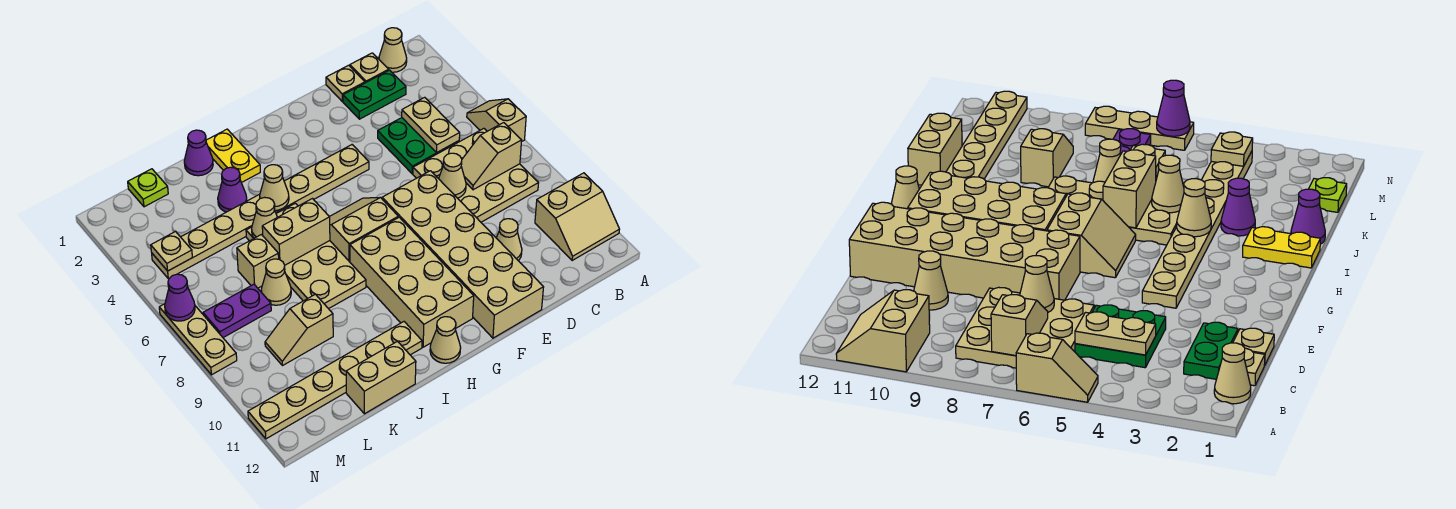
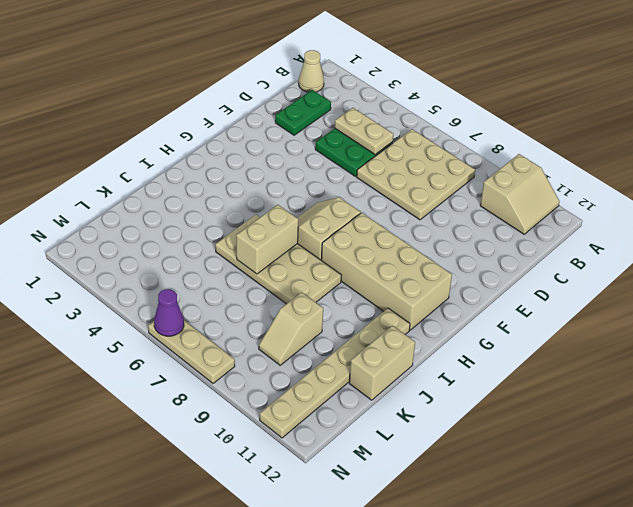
none -> tan slope A5:A6 level 1 top 6
none -> tan plate C1 level 1
none -> tan plate D1 level 1
none -> tan cone D10 level 1

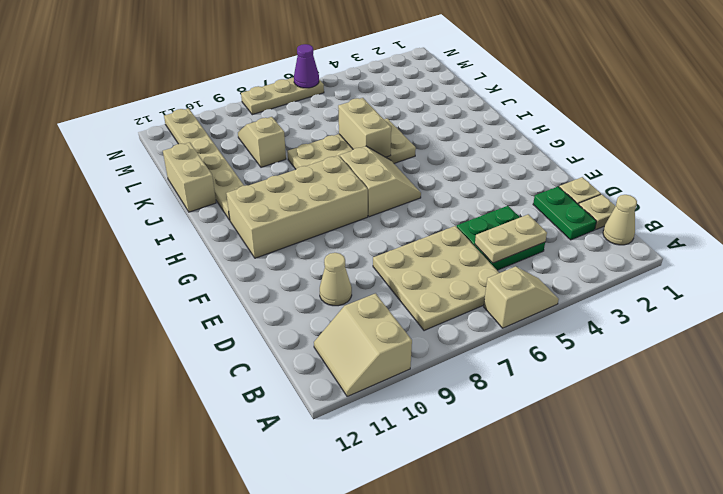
none -> tan brick E7:F12 level 1
none -> tan plate F4:M4 level 1
none -> tan cone H12 level 1
none -> yellow plate I1:I2 level 1

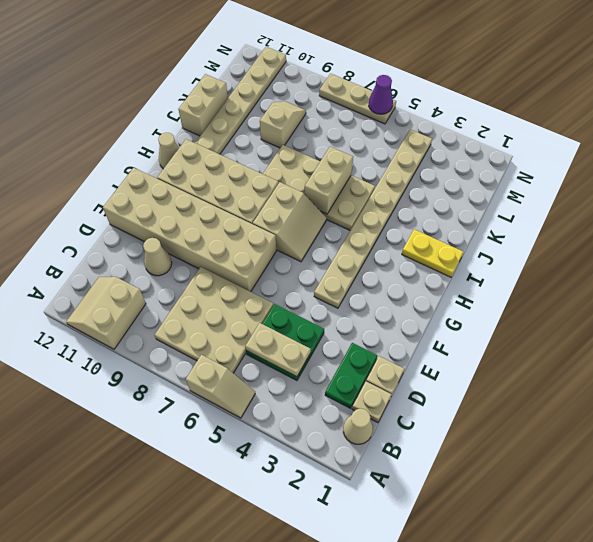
none -> purple cone J1 level 1
none -> purple cone J3 level 1
none -> tan brick K6 level 1
none -> tan cone K7 level 1

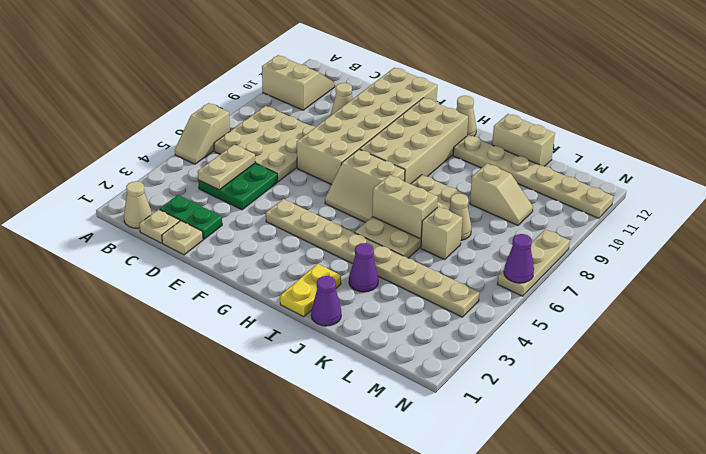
none -> lime plate L1 level 1
none -> purple plate L7:M7 level 1
none -> tan slope B7:C7 level 2 top B
none -> tan cone D7 level 2

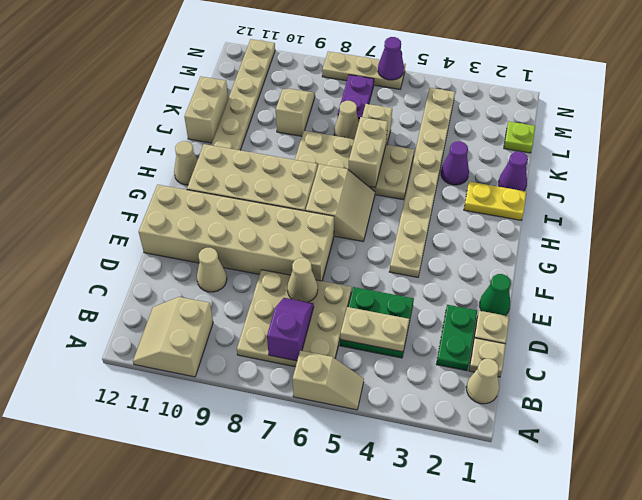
purple slope B7:C7 level 2 top B -> tan slope B7:C7 level 2 top B
green cone E1 level 1 -> none
none -> tan cone I4 level 2
none -> tan cone J5 level 2
none -> tan plate M4 level 2

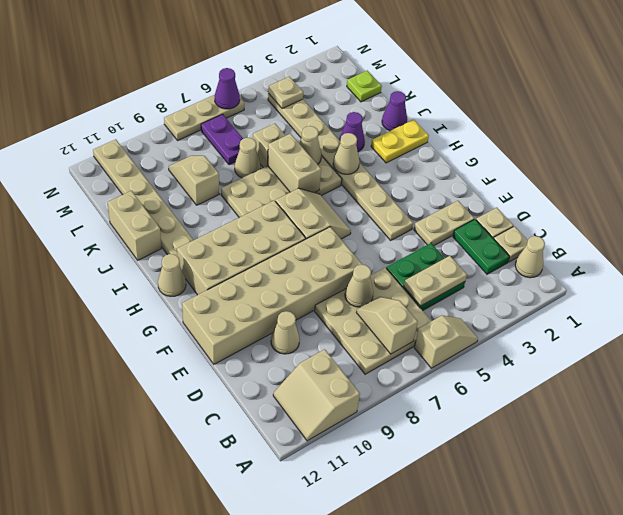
tan plate E2:E3 level 1 -> none

